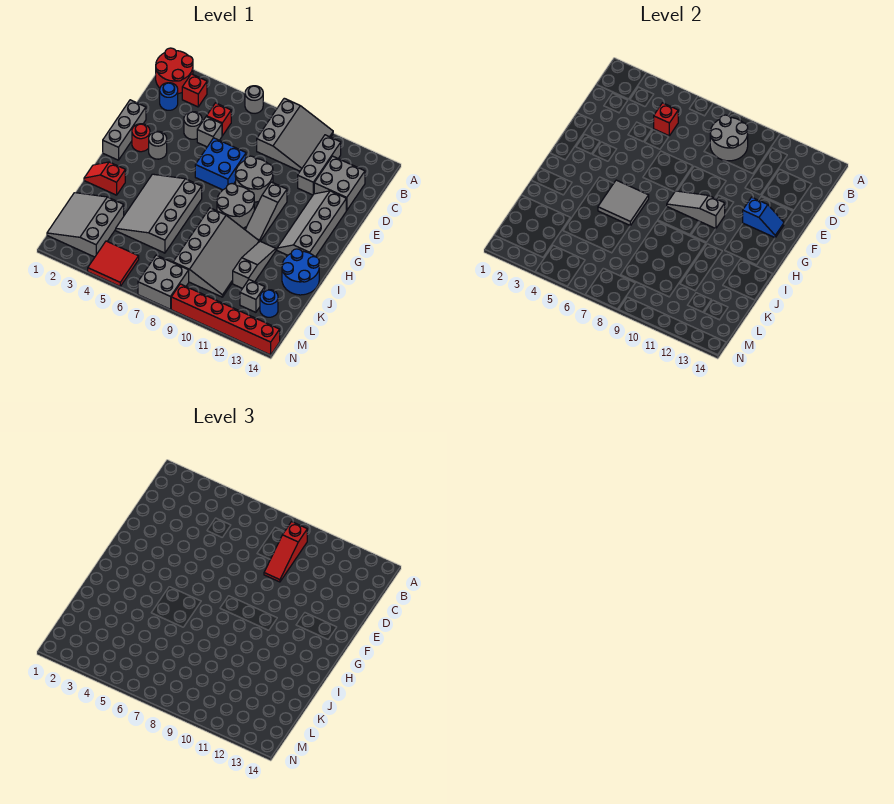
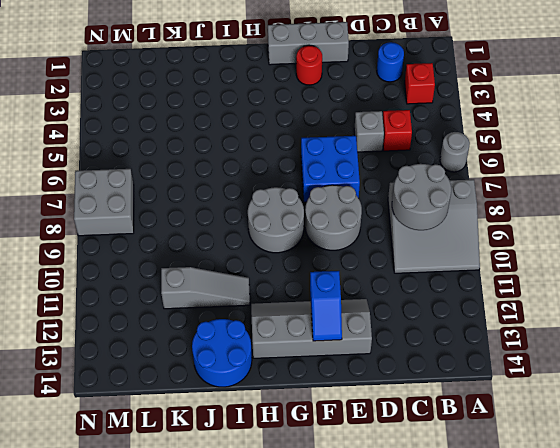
none -> red round brick A1:B2 level 1
none -> grey brick B11:D11 level 1
none -> grey brick C12:D13 level 1
none -> grey round brick D4 level 1

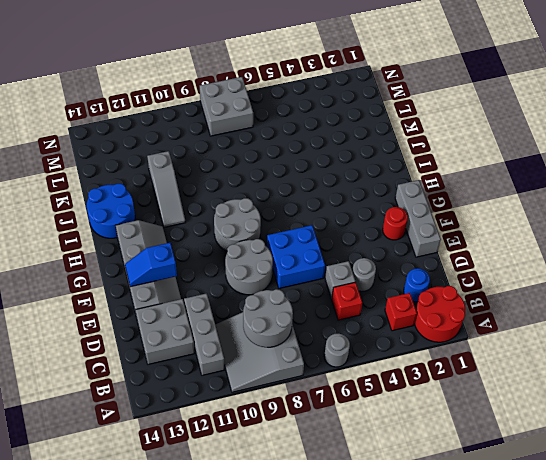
none -> grey round brick F3 level 1
none -> grey slope F10:H10 level 1 top F
none -> grey slope H4:K6 level 1 top 6
none -> red slope I1:I2 level 1 top 2

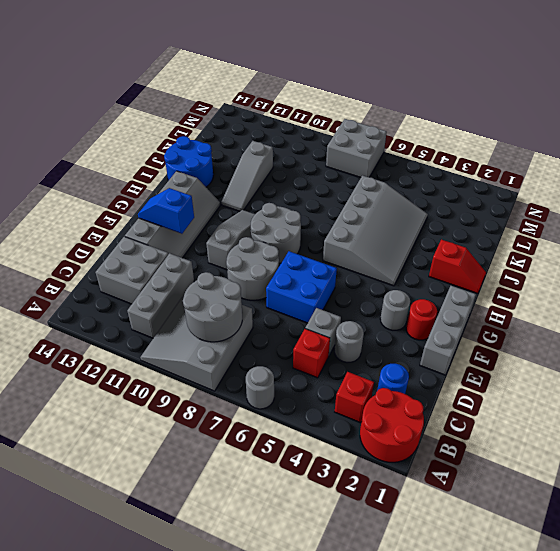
none -> grey slope I8:L10 level 1 top 8
none -> grey slope K1:M3 level 1 top 3
none -> grey brick L12 level 1
none -> blue round brick L13 level 1

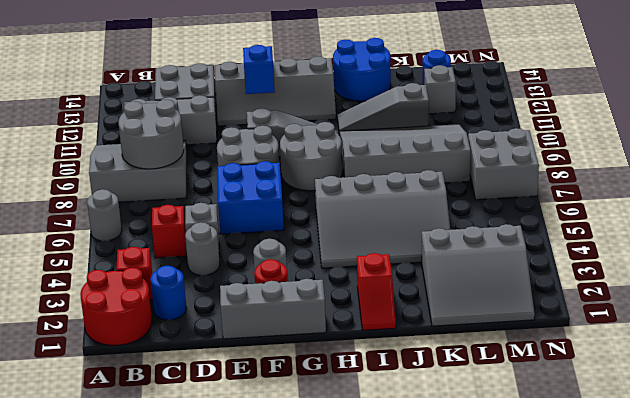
none -> red tile M4:N5 level 1
none -> red brick N9:N14 level 1
none -> red brick C5 level 2
none -> grey slope G8:G10 level 2 top 10

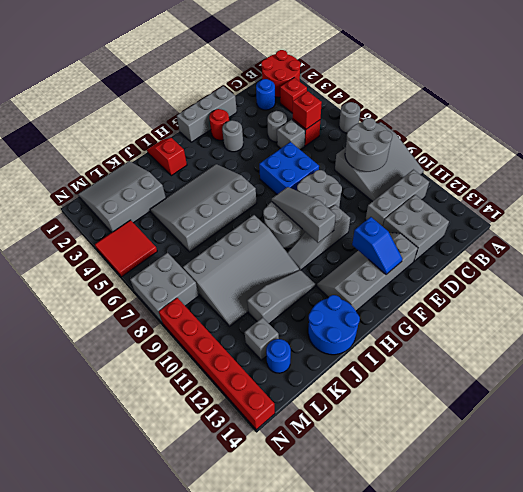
none -> grey tile H5:I6 level 2
none -> red slope B9:D9 level 3 top B

